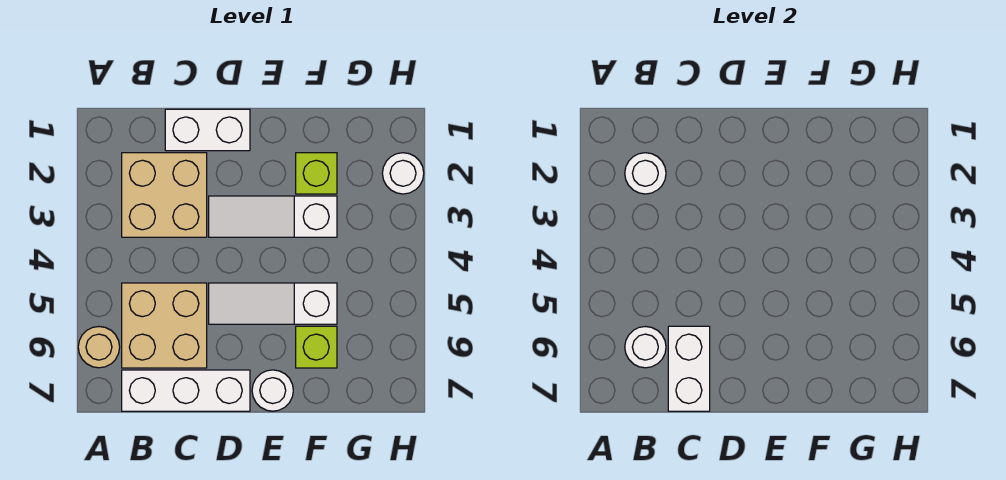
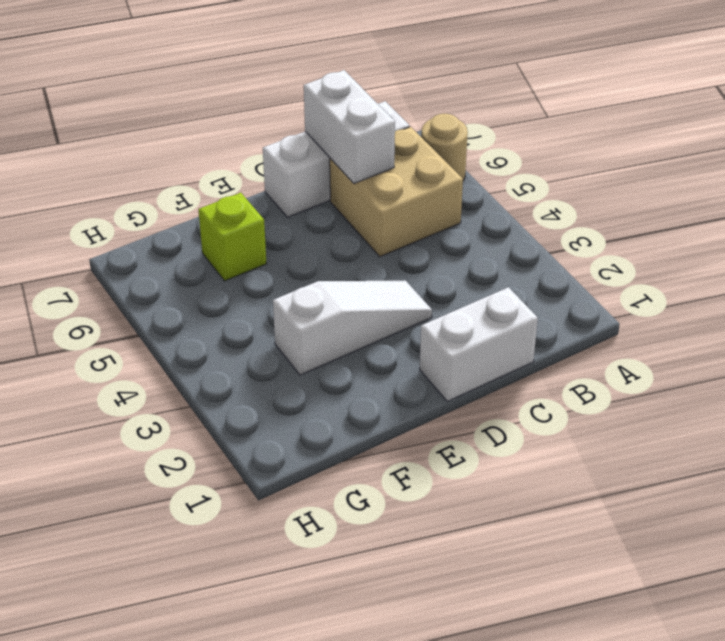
none -> tan brick B2:C3 level 1
none -> white slope D5:F5 level 1 top F
none -> white round brick E7 level 1

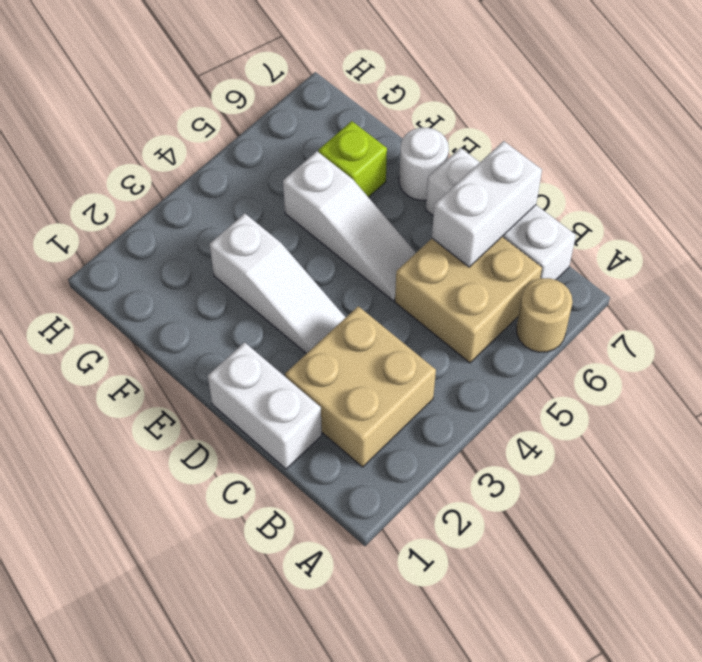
none -> lime brick F2 level 1
none -> white round brick H2 level 1
none -> white round brick B2 level 2

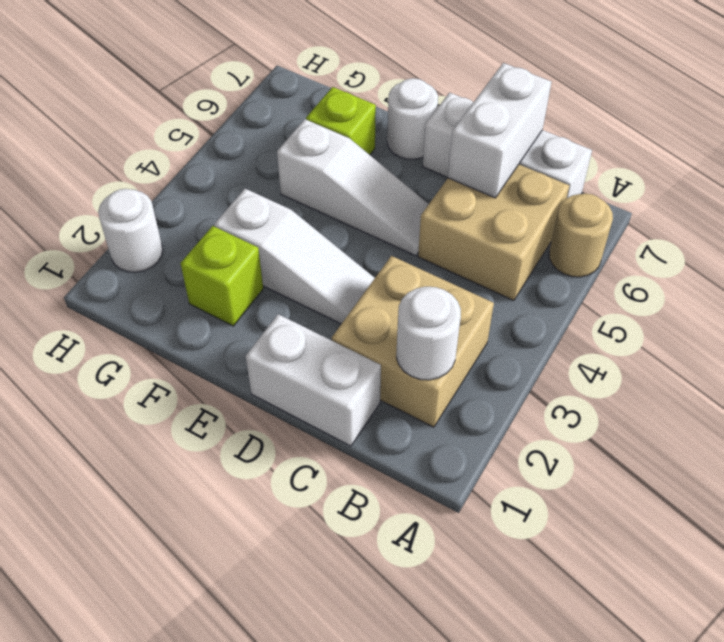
none -> white round brick B6 level 2

